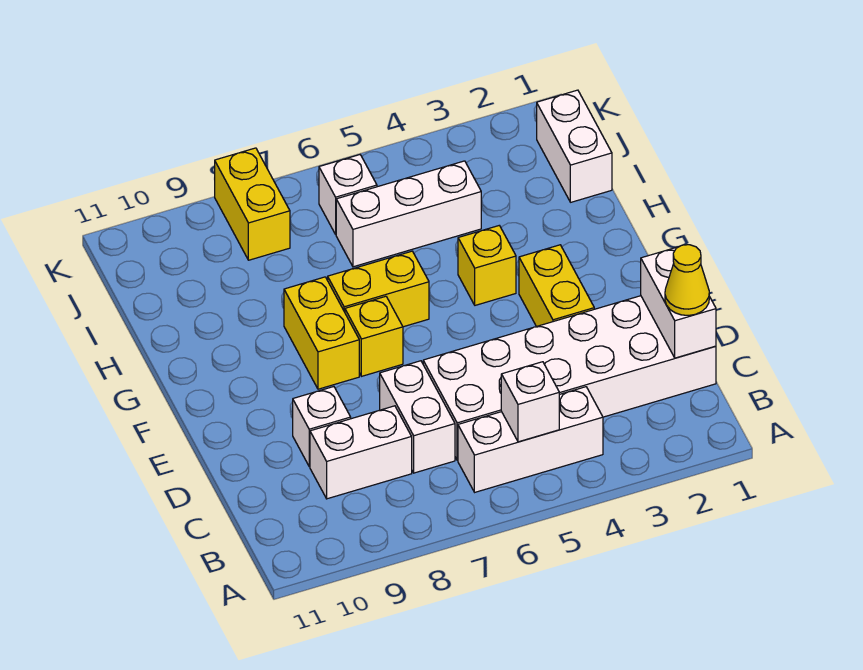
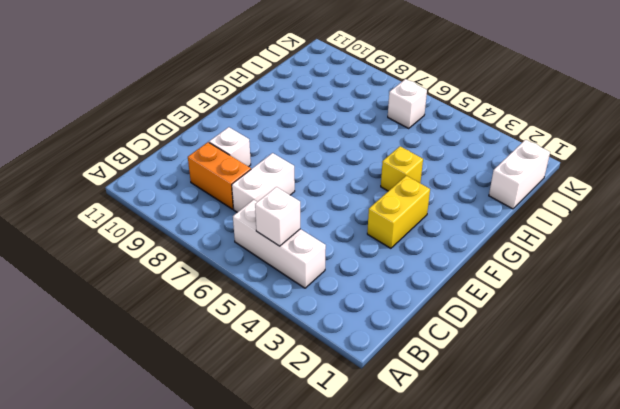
orange brick C8:C9 level 1 -> white brick C8:C9 level 1
none -> white brick C1:D6 level 1
none -> yellow brick F7 level 1
none -> yellow brick F8:G8 level 1

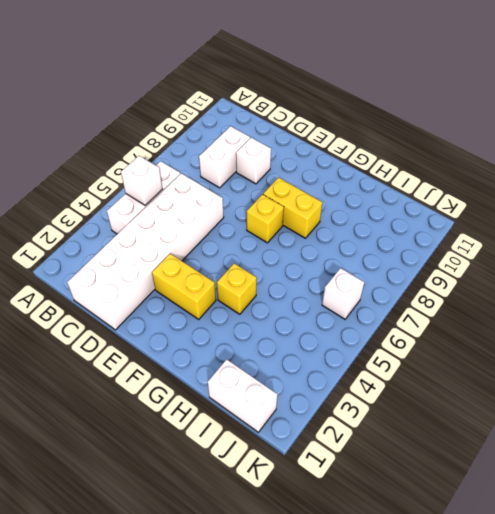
none -> white brick C7:D7 level 1
none -> yellow brick G6:G7 level 1
none -> white brick I4:I6 level 1

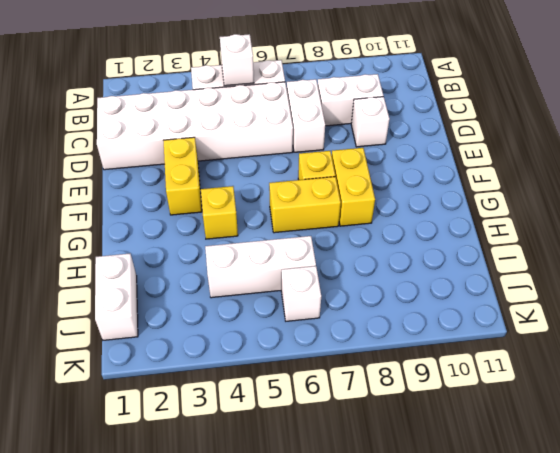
none -> yellow brick J8:K8 level 1
none -> white brick C1:D1 level 2
none -> yellow cone C1 level 3

